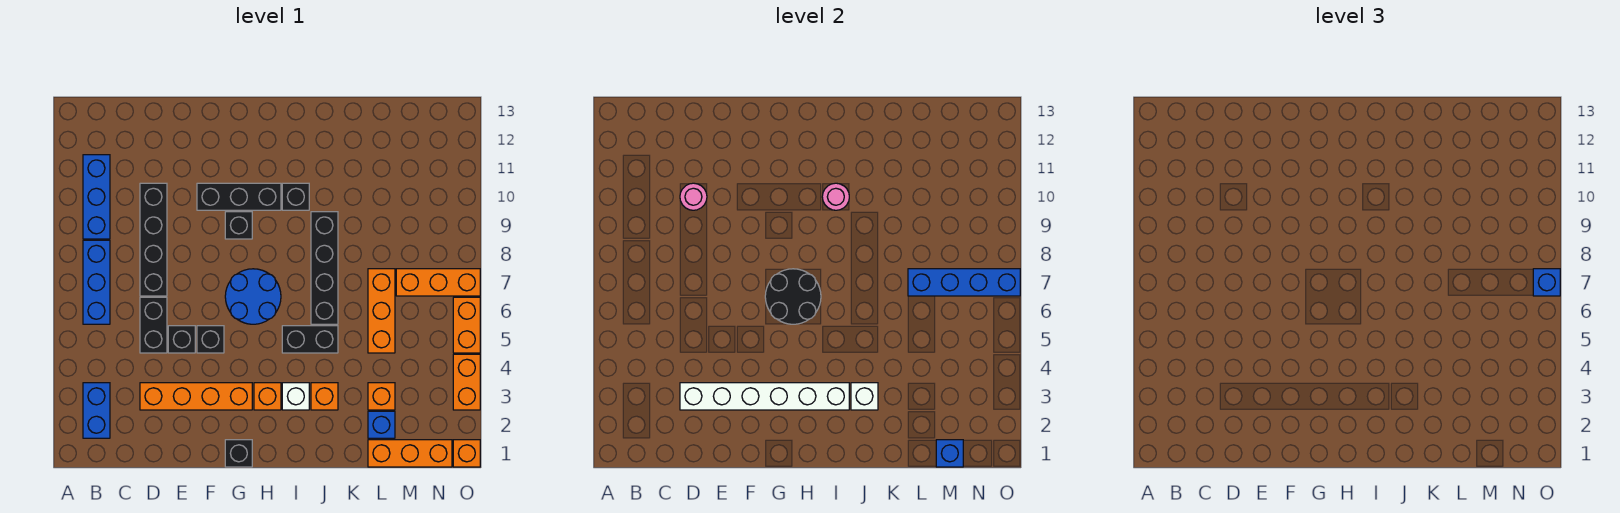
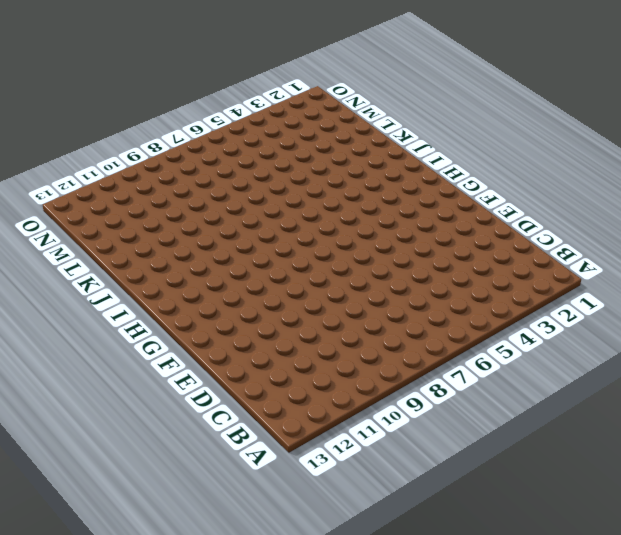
none -> blue brick B2:B3 level 1
none -> blue brick B6:B8 level 1
none -> blue brick B9:B11 level 1
none -> orange brick D3:G3 level 1

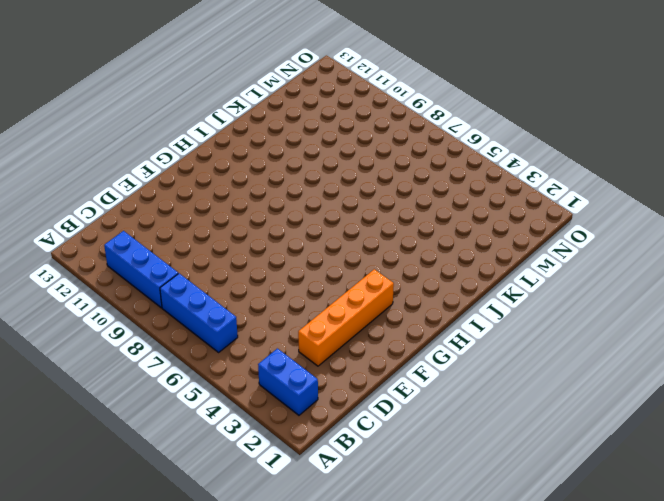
none -> black brick D5:D6 level 1
none -> black brick D7:D10 level 1
none -> black brick E5 level 1
none -> black brick F5 level 1

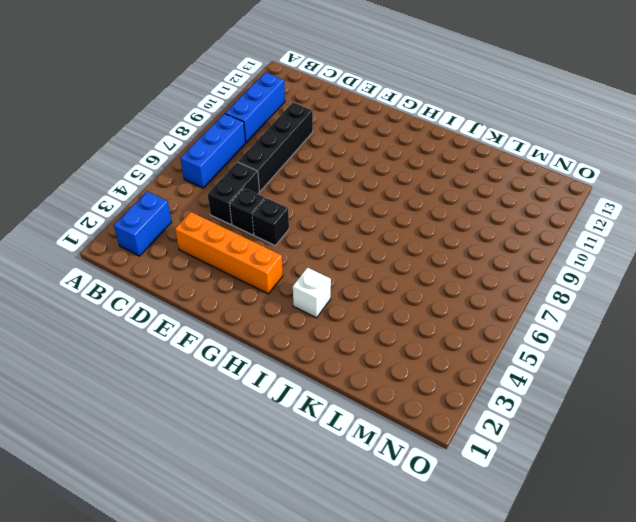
none -> black brick F10:H10 level 1
none -> black brick G1 level 1
none -> blue round brick G6:H7 level 1
none -> black brick G9 level 1

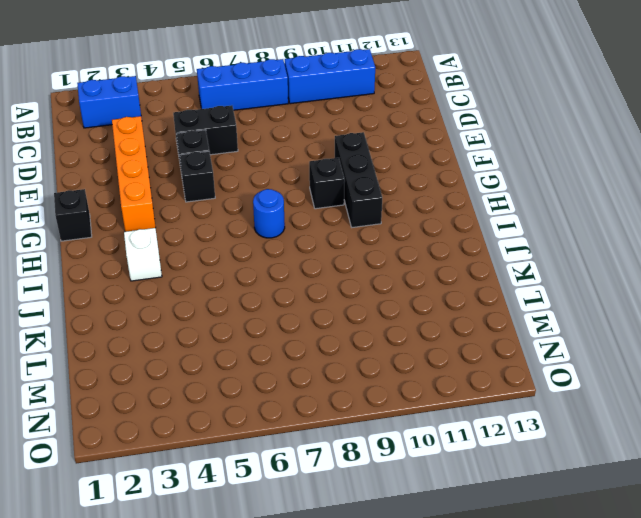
blue round brick H7 level 1 -> blue round brick G6:H7 level 1
none -> black brick D7:D10 level 1
none -> orange brick H3 level 1
none -> black brick I5:J5 level 1
none -> black brick I10 level 1

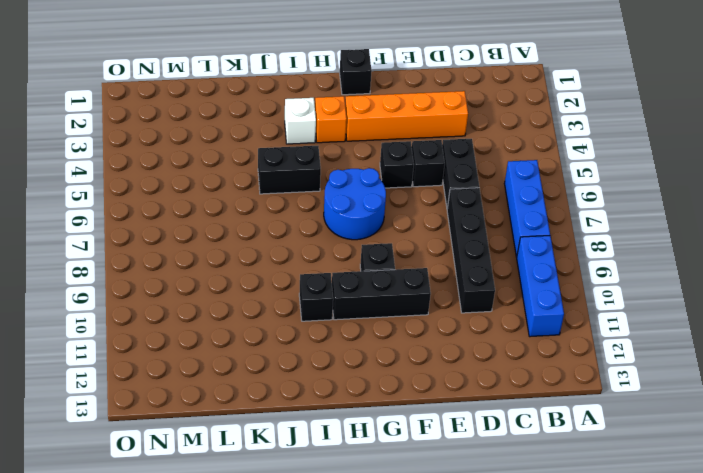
none -> blue brick B2:B3 level 1
none -> orange brick J3 level 1
none -> black brick J6:J9 level 1
none -> orange brick L1:N1 level 1

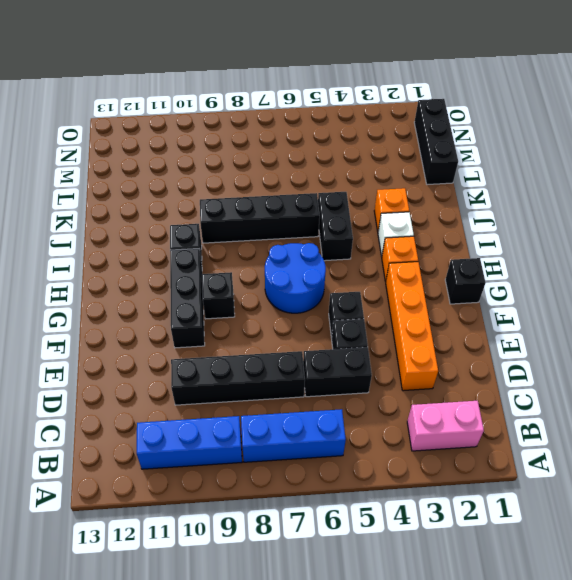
pink brick B2:B3 level 1 -> blue brick B2:B3 level 1
black brick L1:N1 level 1 -> orange brick L1:N1 level 1
none -> blue brick L2 level 1
none -> orange brick L3 level 1
none -> orange brick L5:L7 level 1
none -> orange brick M7:O7 level 1

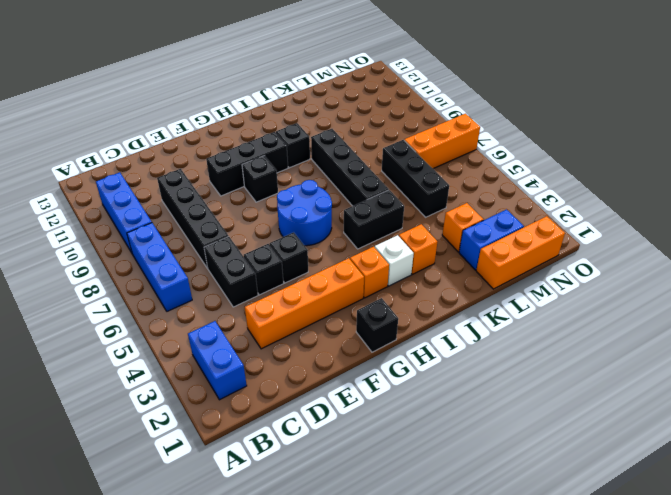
blue brick L2:M2 level 1 -> blue brick L2 level 1
black brick L5:L7 level 1 -> orange brick L5:L7 level 1
none -> orange brick O1 level 1
none -> orange brick O3:O4 level 1
none -> orange brick O5:O6 level 1
none -> white brick D3:I3 level 2

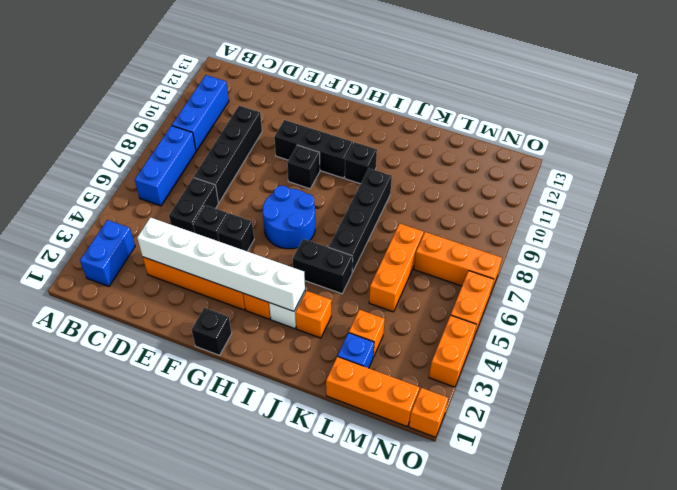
none -> pink round brick D10 level 2
none -> black round brick G6:H7 level 2
none -> pink round brick I10 level 2
none -> white brick J3 level 2

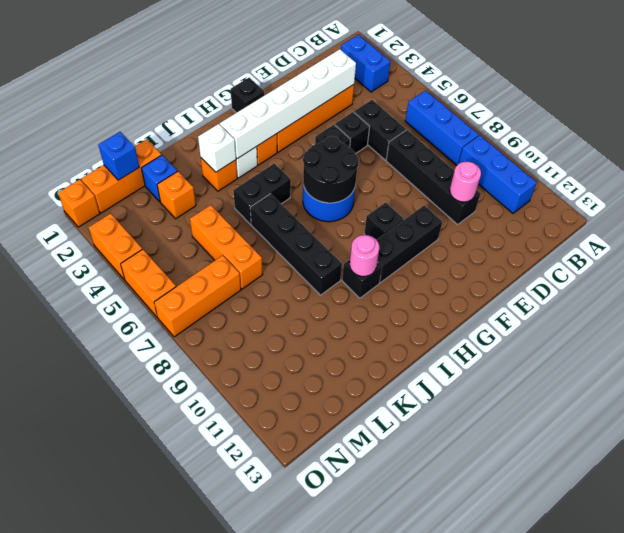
none -> blue brick L7:O7 level 2
none -> blue brick O7 level 3

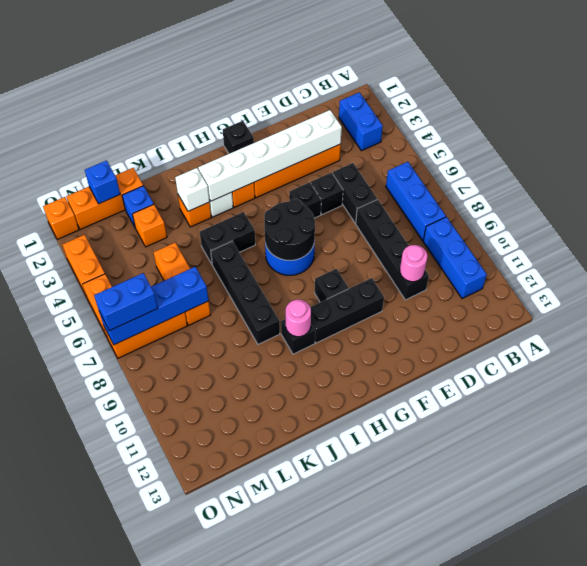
blue brick N7:O7 level 3 -> blue brick O7 level 3

